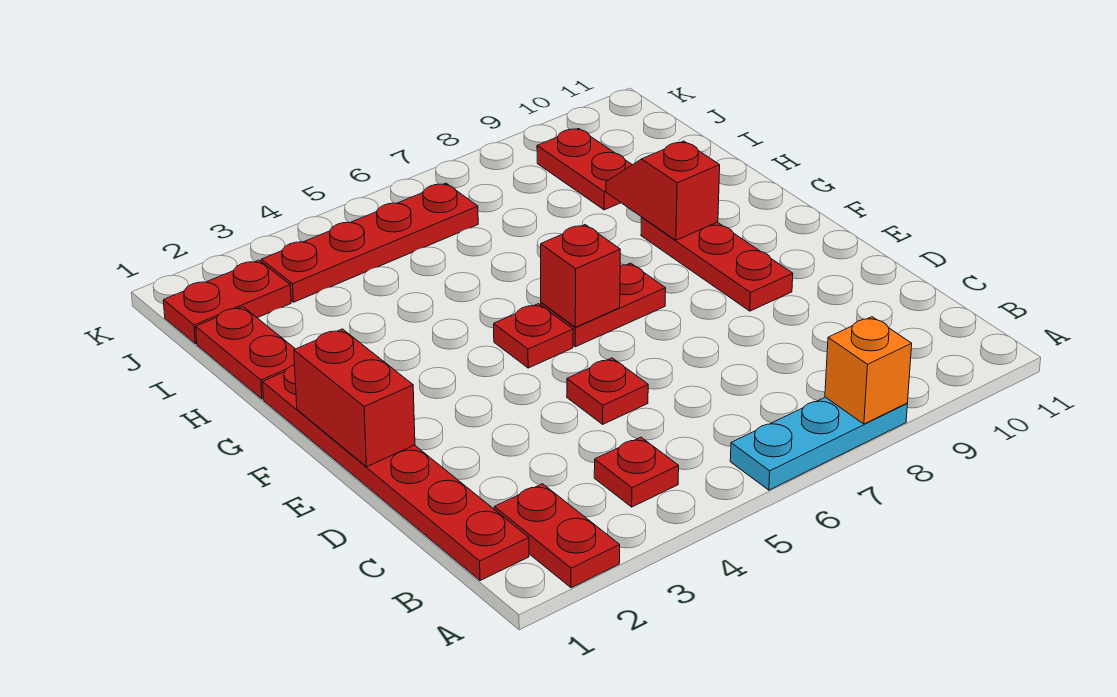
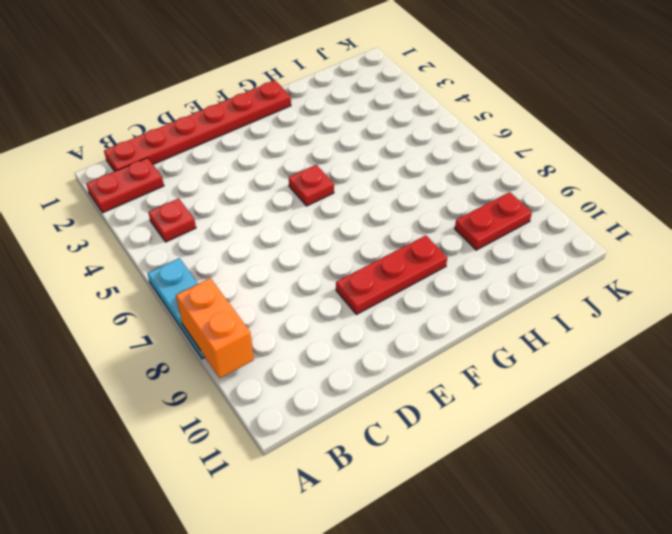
orange brick A8:A9 level 2 -> orange brick A8 level 2
none -> red plate D5 level 1
none -> red plate F6:F7 level 1
none -> red plate H1:I1 level 1

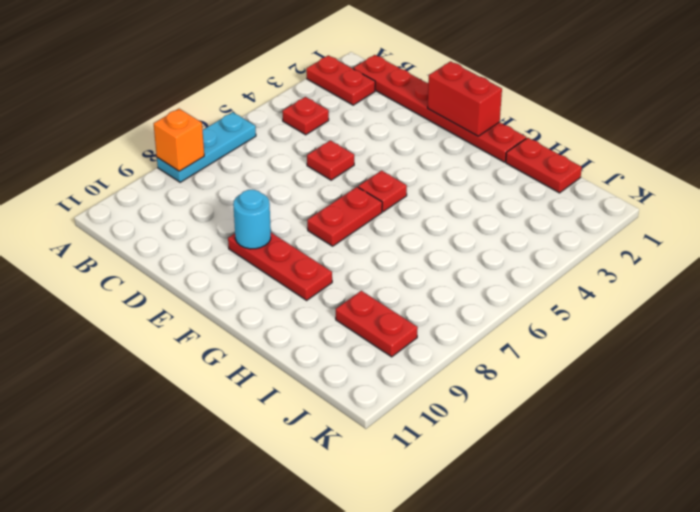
cyan round brick E9 level 2 -> none
none -> red plate J1:J2 level 1
none -> red plate J3:J6 level 1
none -> red brick F6 level 2

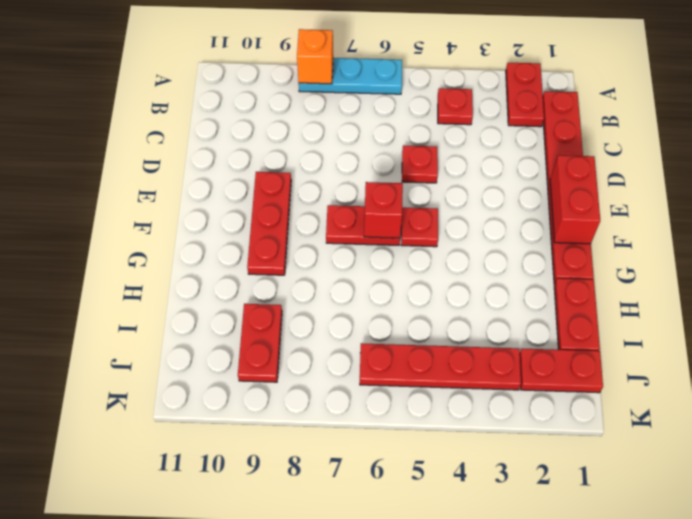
none -> red slope G9:H9 level 2 top G

